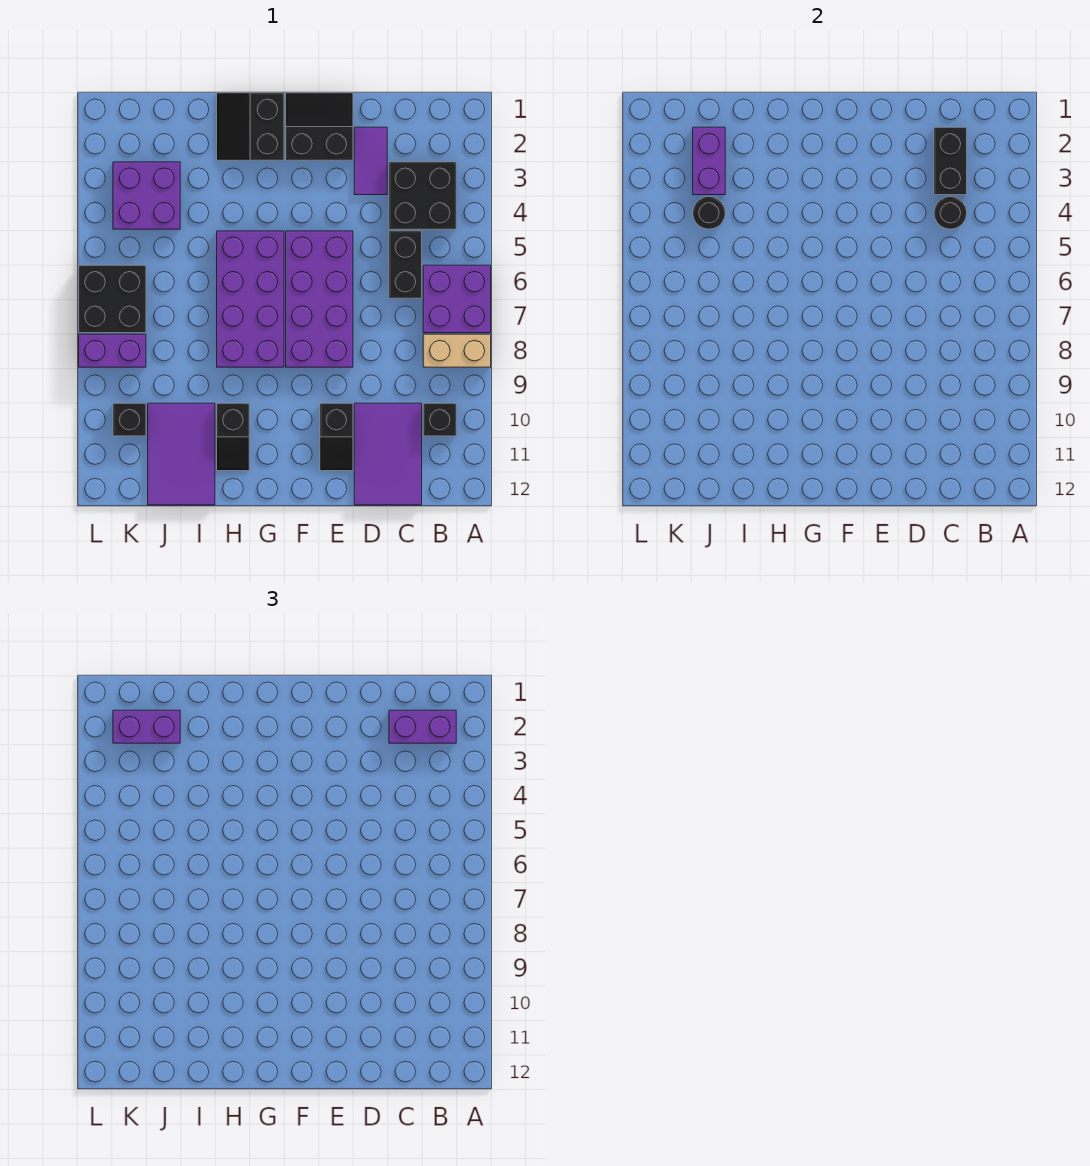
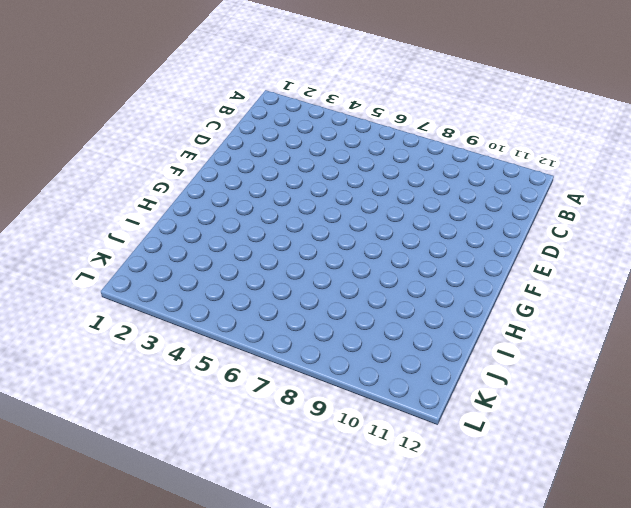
none -> purple brick A6:B7 level 1
none -> tan brick A8:B8 level 1
none -> black brick B3:C4 level 1

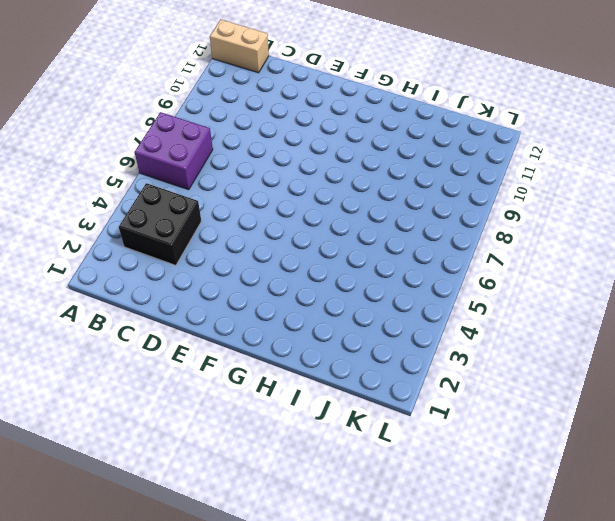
tan brick A12:B12 level 1 -> tan brick A8:B8 level 1
none -> black brick B10 level 1
none -> black brick C5:C6 level 1
none -> purple tile C10:D12 level 1

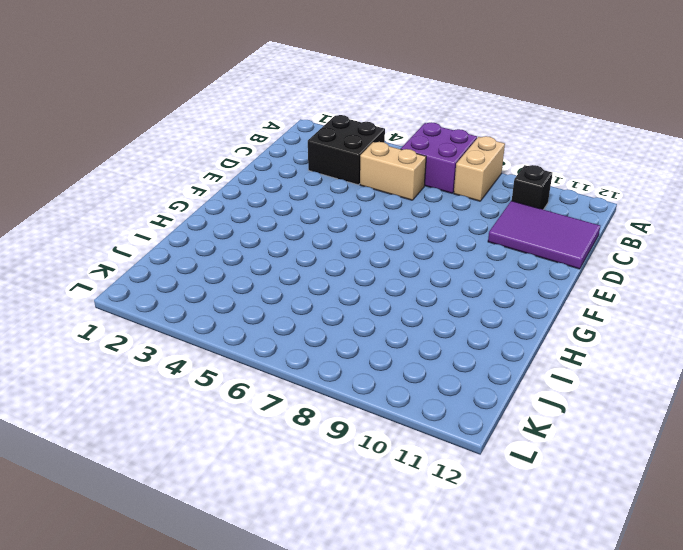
tan brick C5:C6 level 1 -> black brick C5:C6 level 1
none -> purple tile D2:D3 level 1
none -> black slope E1:F2 level 1 top 2
none -> purple brick E5:F8 level 1

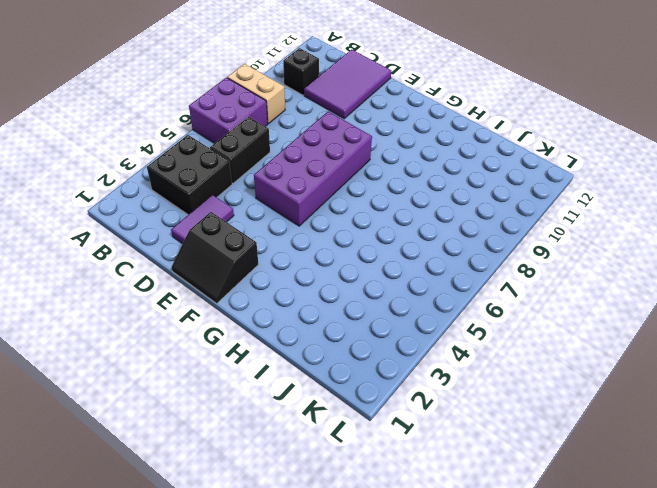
none -> black slope E10:E11 level 1 top 10
none -> black slope G1:H2 level 1 top G
none -> purple brick G5:H8 level 1

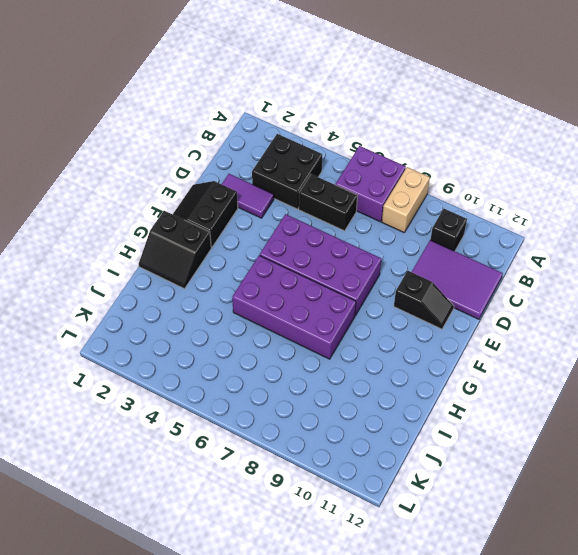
none -> black slope H10:H11 level 1 top 10
none -> purple tile I10:J12 level 1
none -> purple brick J3:K4 level 1

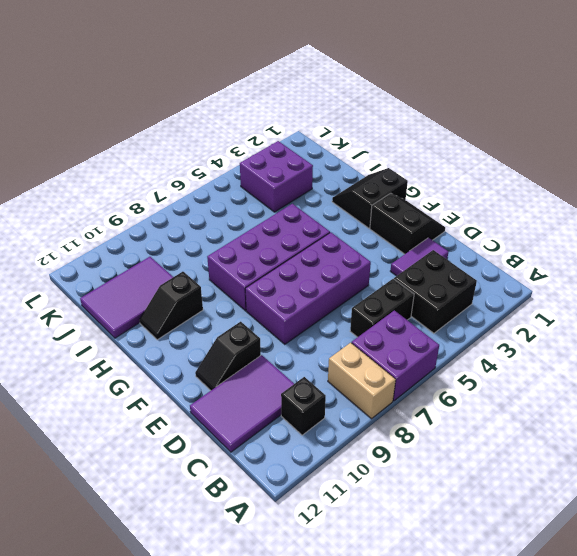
none -> black brick K6:L7 level 1
none -> purple brick K8:L8 level 1
none -> black brick K10 level 1

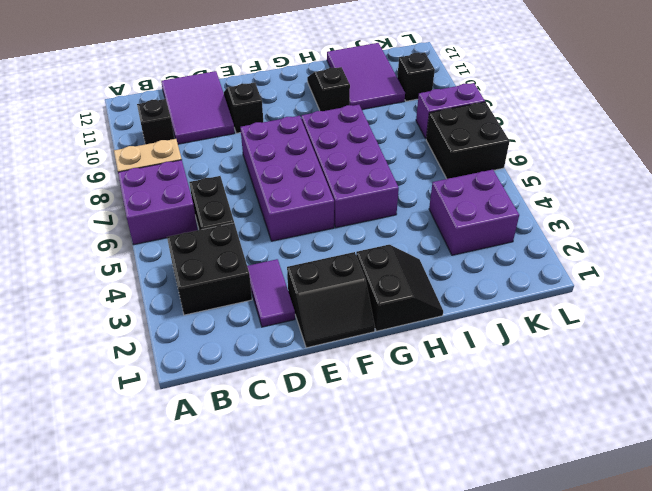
none -> black brick C2:C3 level 2
none -> black round brick C4 level 2
none -> purple brick J2:J3 level 2

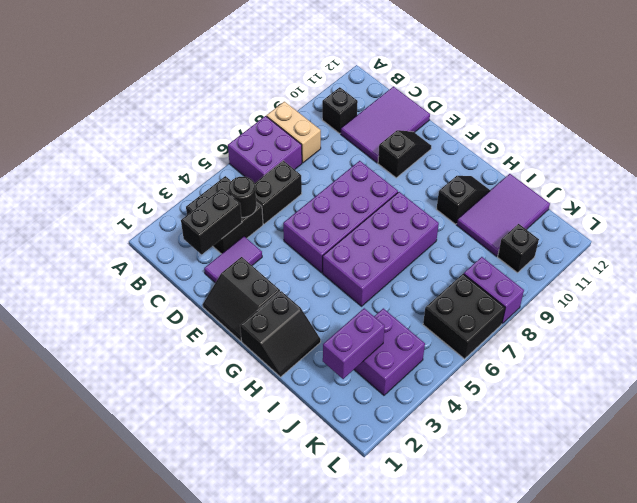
none -> black round brick J4 level 2
none -> purple brick B2:C2 level 3
none -> purple brick J2:K2 level 3

